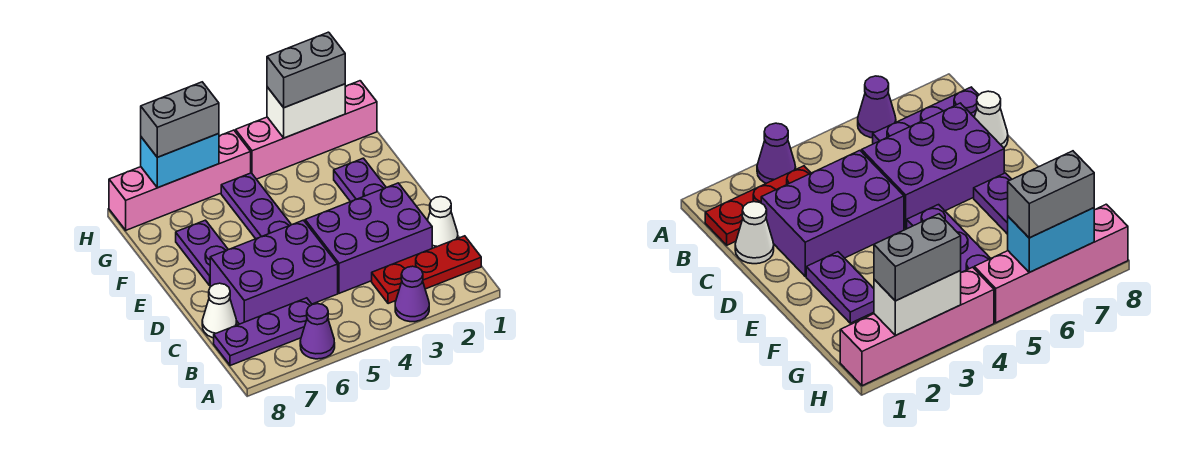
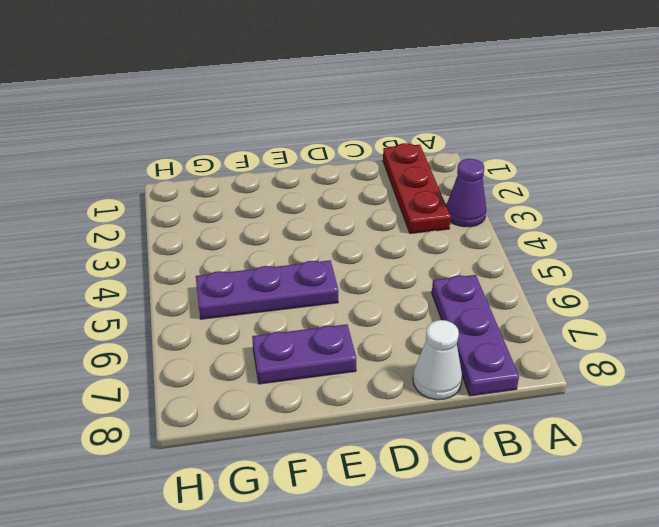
none -> purple cone A6 level 1
none -> white cone C1 level 1
none -> purple brick C2:D4 level 1

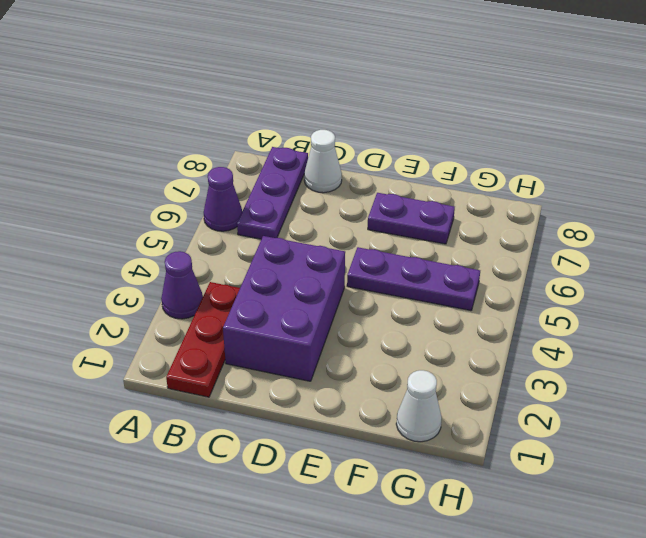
white cone G1 level 1 -> white cone C1 level 1
none -> purple brick C5:D7 level 1
none -> purple plate E2:F2 level 1
none -> pink brick H1:H4 level 1

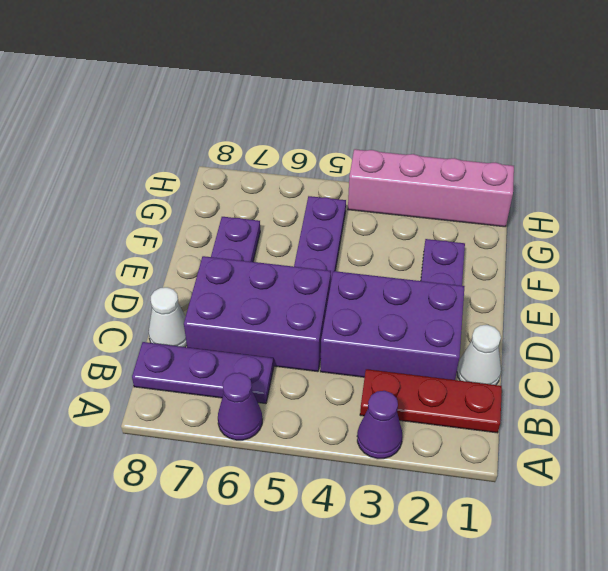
none -> pink brick H5:H8 level 1
none -> white brick H2:H3 level 2
none -> cyan brick H6:H7 level 2

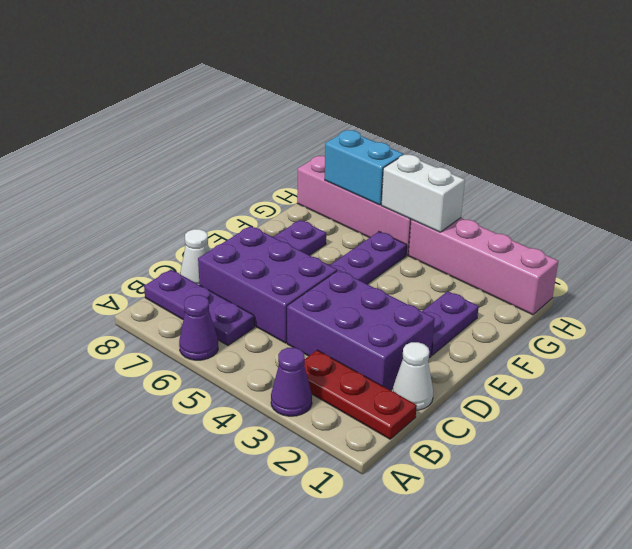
white brick H4:H5 level 2 -> white brick H2:H3 level 2
none -> grey brick H2:H3 level 3
none -> grey brick H6:H7 level 3

